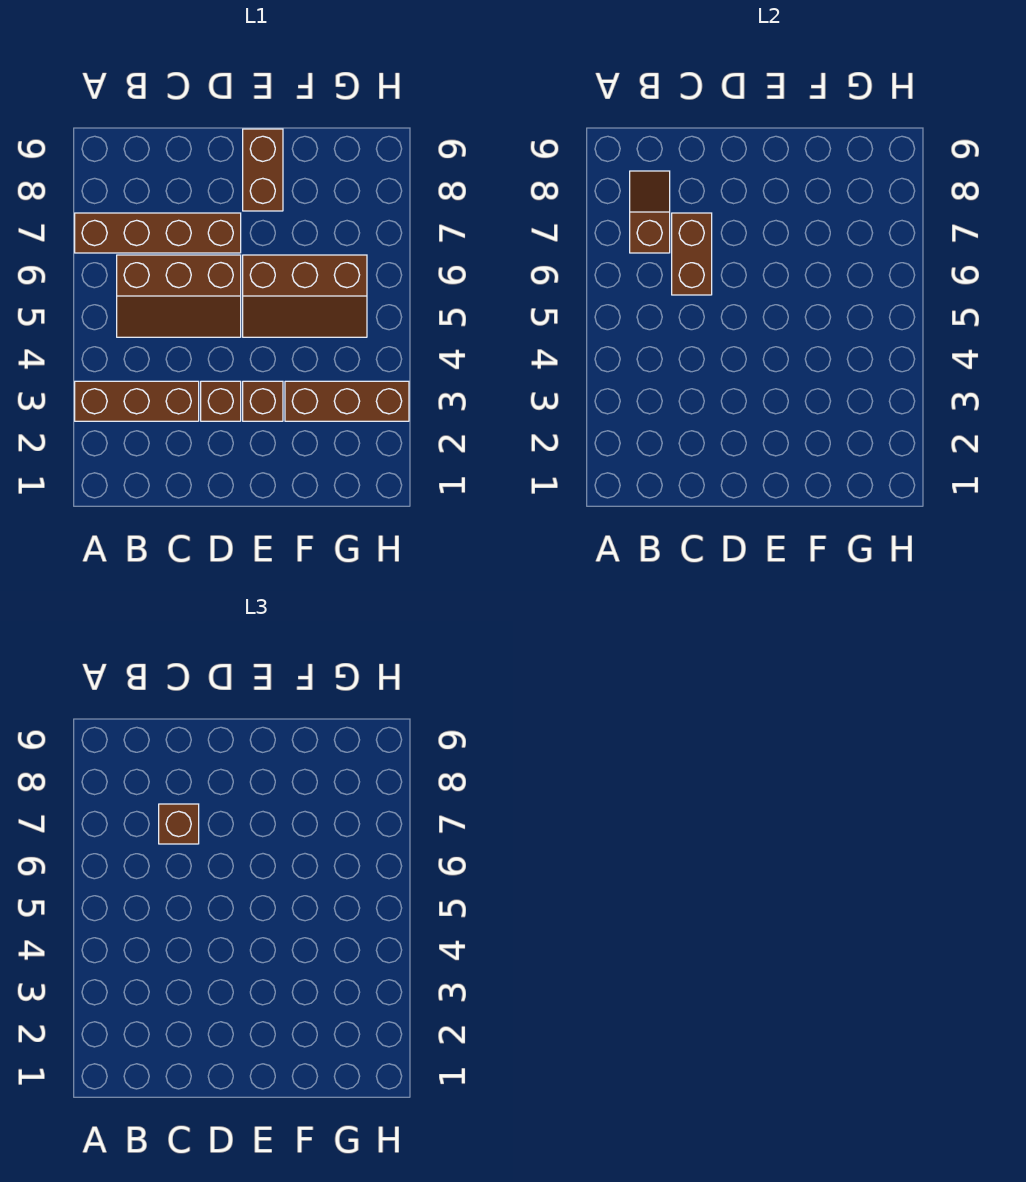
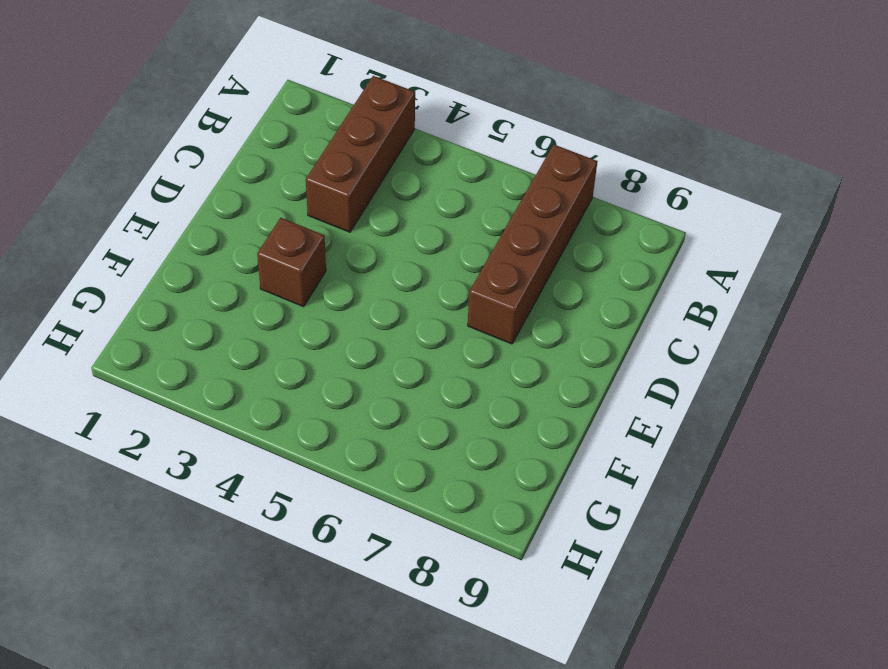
none -> brown slope B5:D6 level 1 top 6
none -> brown brick D3 level 1

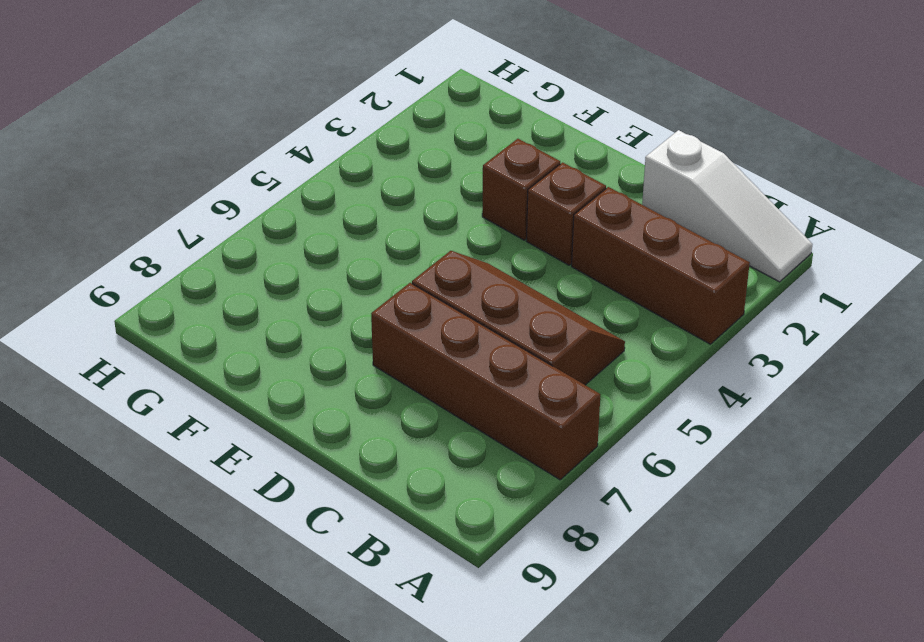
white slope A1:C1 level 1 top C -> none
none -> brown slope E5:G6 level 1 top 6
none -> brown brick E8:E9 level 1

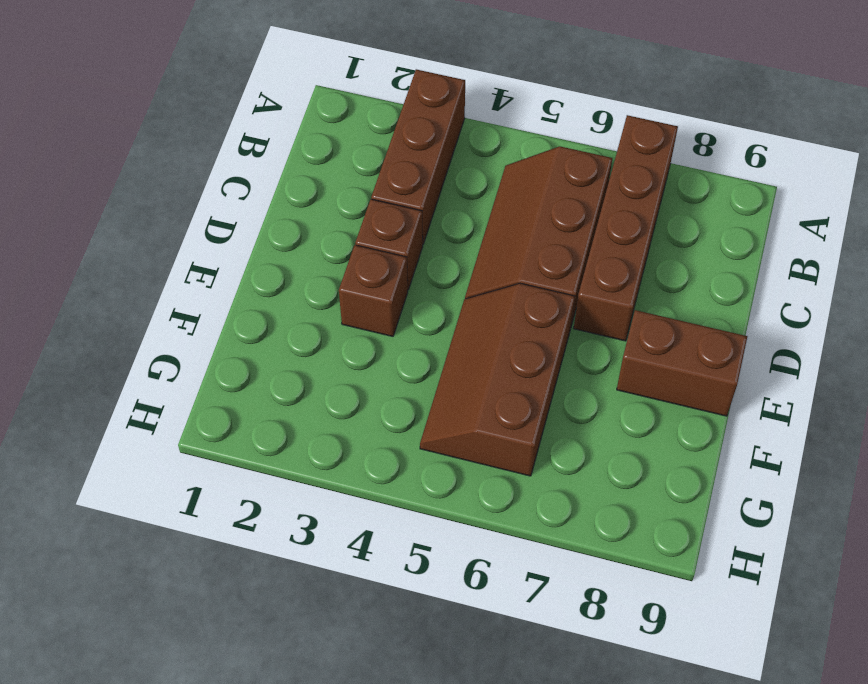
none -> brown brick F3:H3 level 1
none -> brown slope B7:B8 level 2 top 7

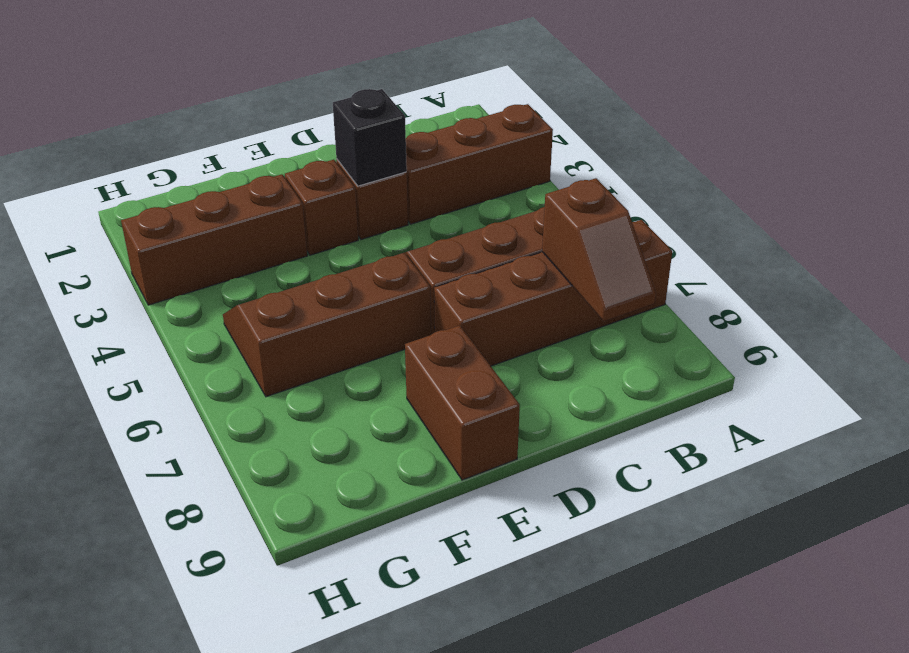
black brick D3 level 2 -> none
none -> brown brick C6:C7 level 2
none -> brown brick C7 level 3

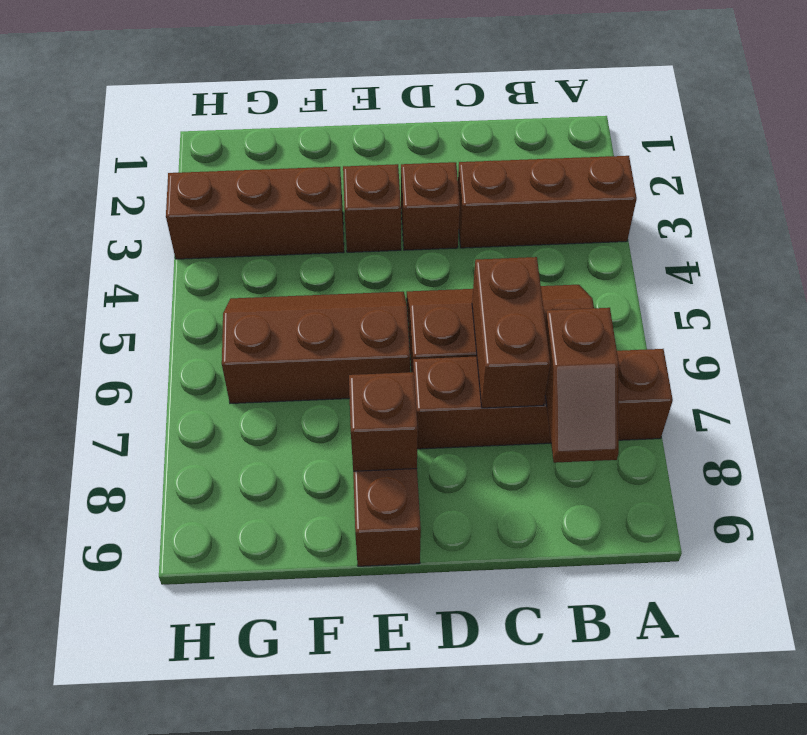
brown brick E8 level 2 -> brown brick C7 level 3

